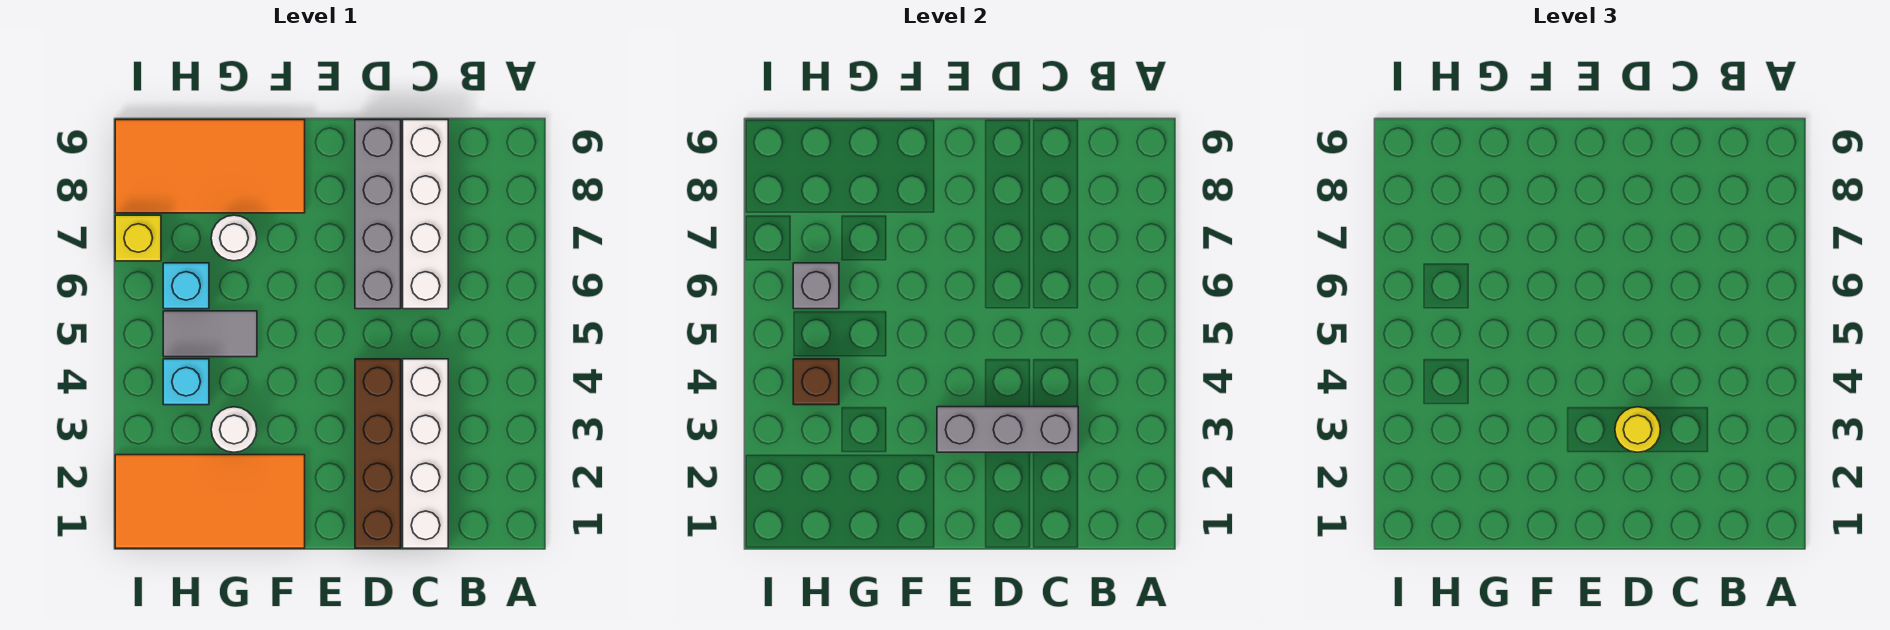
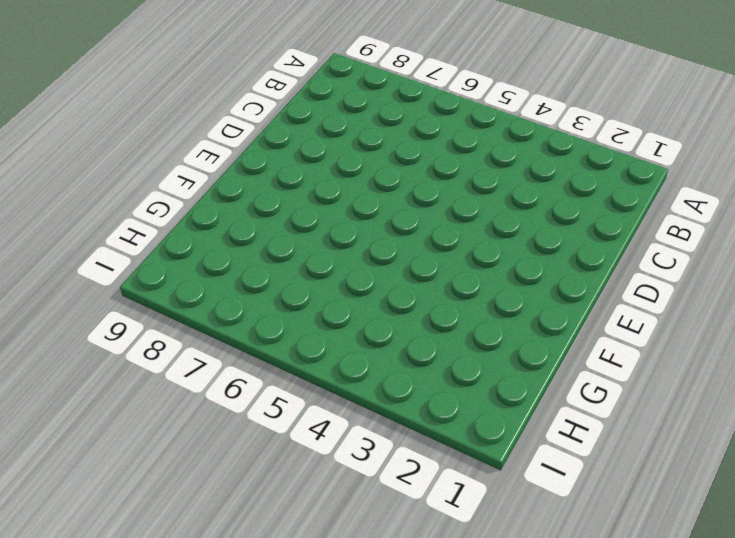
none -> white brick C1:C4 level 1
none -> white brick C6:C9 level 1
none -> brown brick D1:D4 level 1

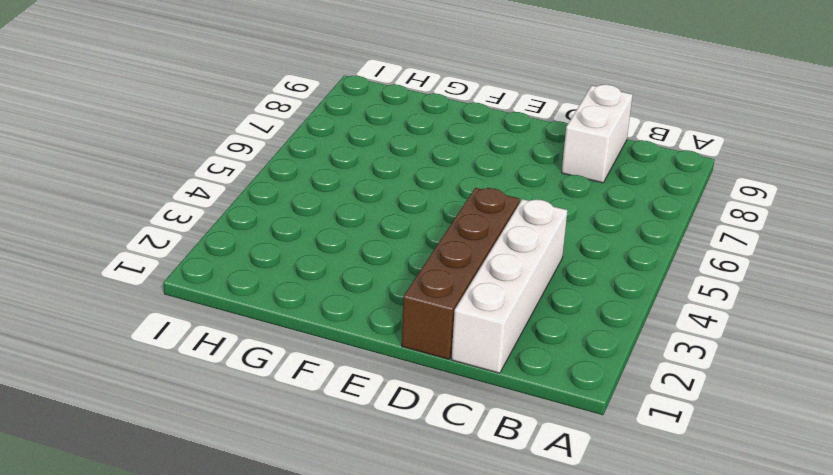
white brick C8:C9 level 1 -> white brick C6:C9 level 1
none -> grey brick D6:D9 level 1
none -> orange tile F1:I2 level 1
none -> orange tile F8:I9 level 1

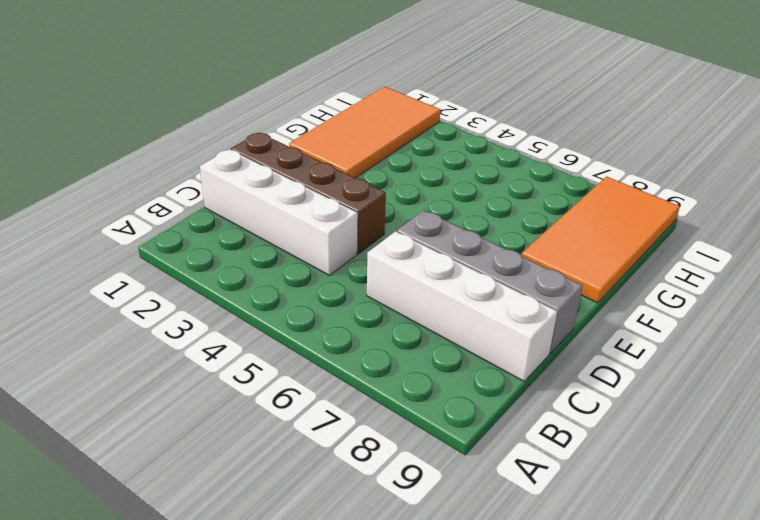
none -> white round brick G3 level 1
none -> grey tile G5:H5 level 1
none -> white round brick G7 level 1

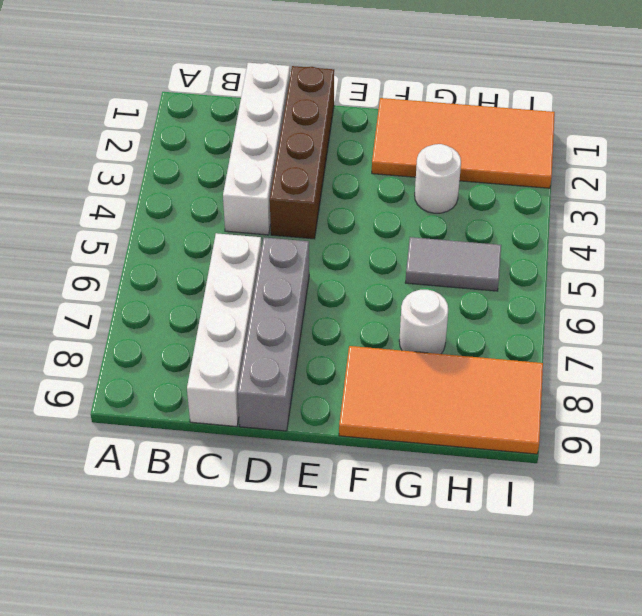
none -> cyan brick H4 level 1
none -> cyan brick H6 level 1
none -> yellow brick I7 level 1

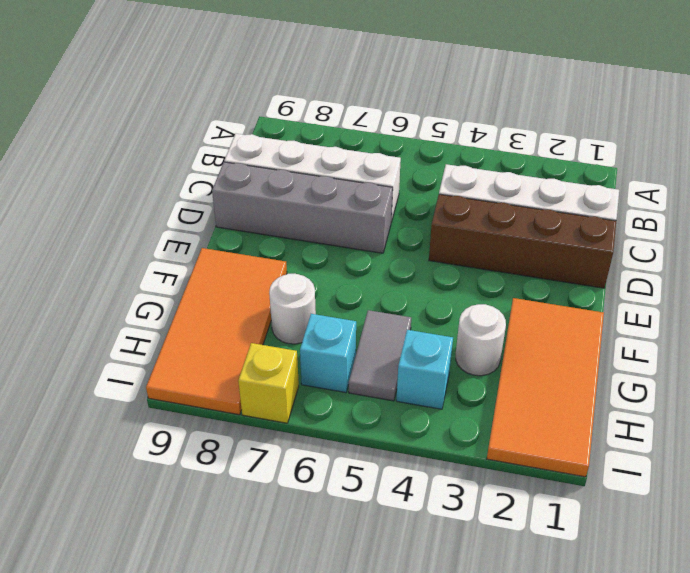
none -> grey brick C3:E3 level 2
none -> brown brick H4 level 2
none -> grey brick H6 level 2

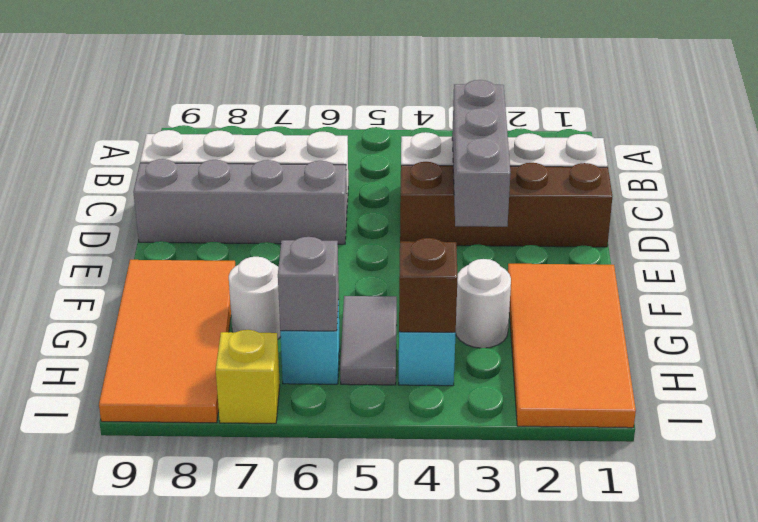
none -> yellow round brick D3 level 3

